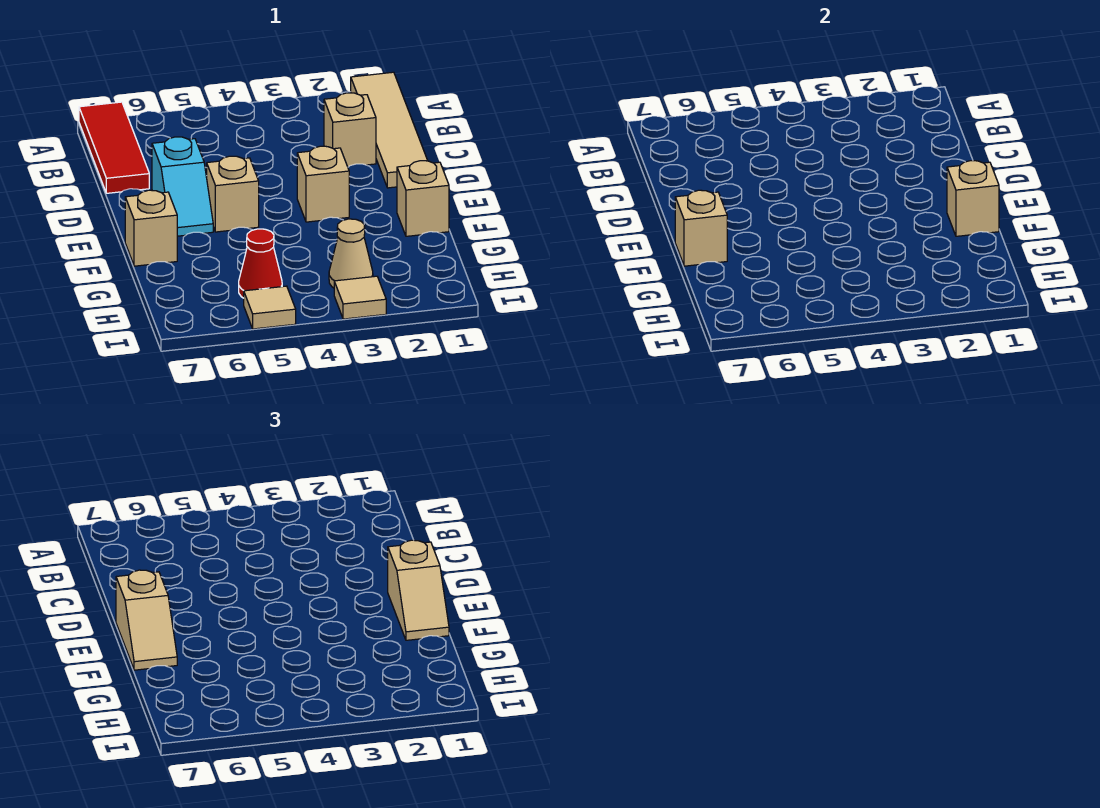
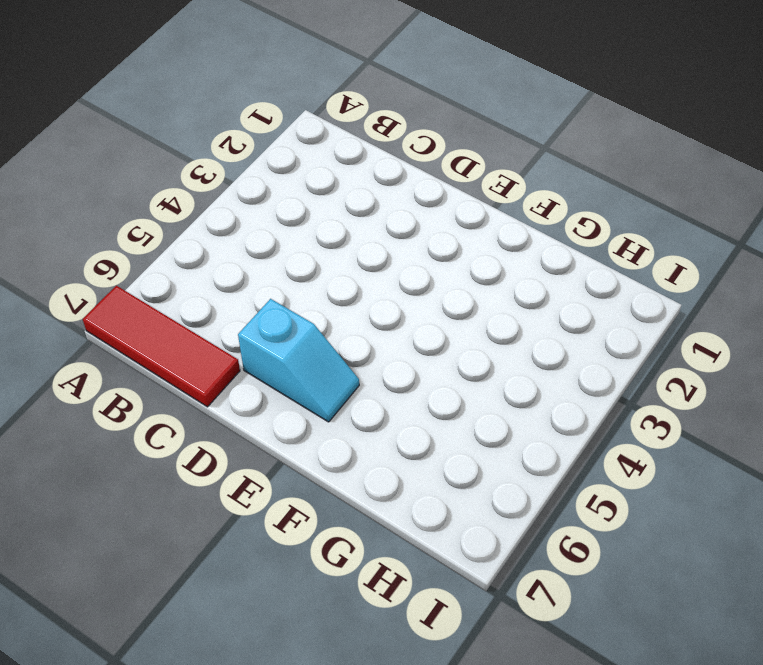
none -> tan tile A1:D1 level 1
none -> tan brick C2 level 1
none -> tan brick E3 level 1

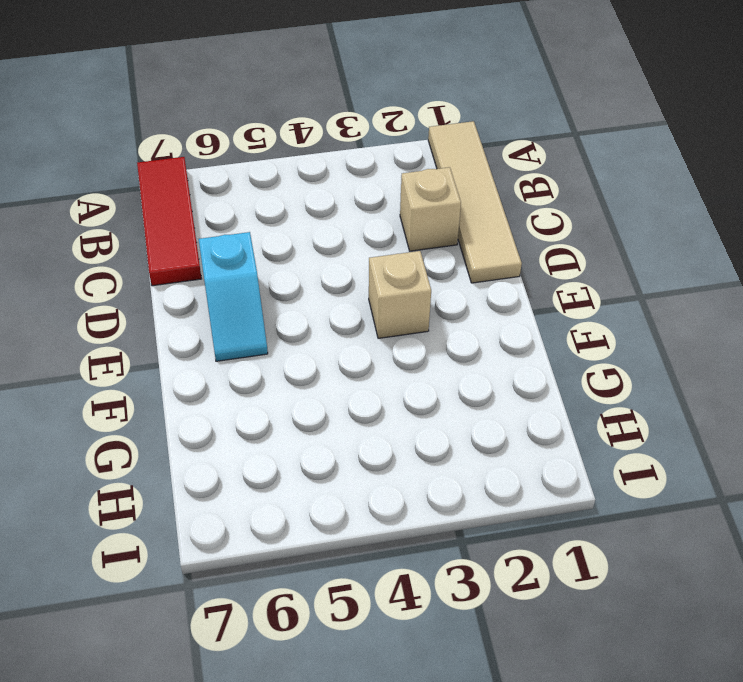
none -> tan brick E5 level 1
none -> tan brick F1 level 1
none -> tan brick F7 level 1

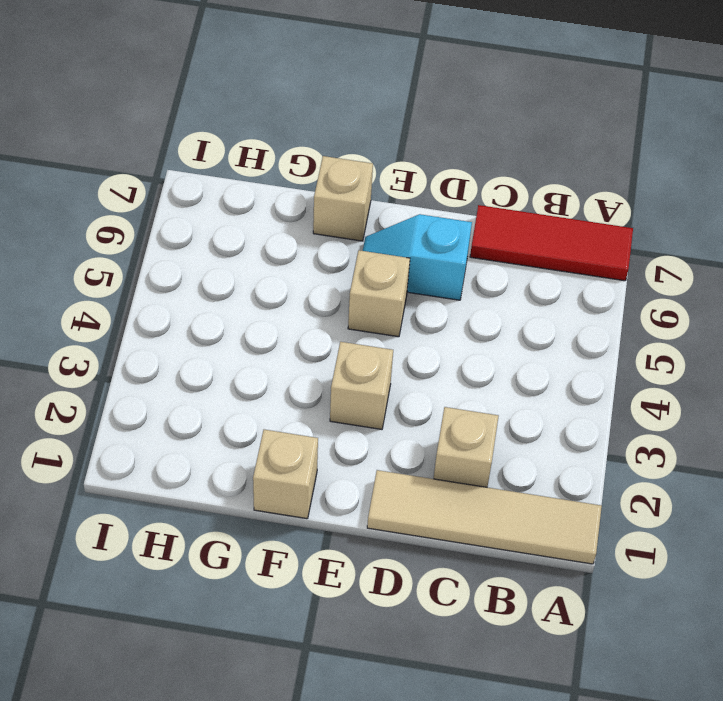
none -> tan cone H3 level 1
none -> red cone H5 level 1
none -> tan tile I3 level 1

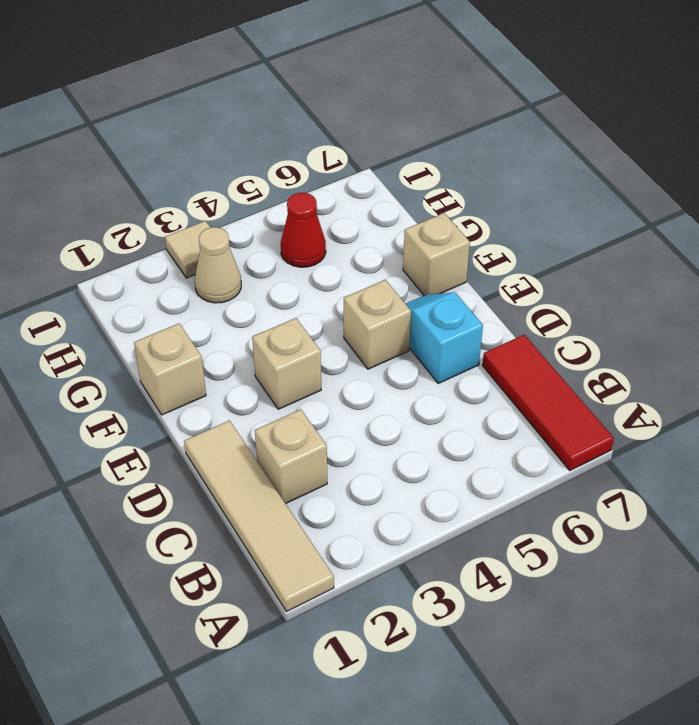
none -> tan tile I5 level 1
none -> tan brick F1 level 2
none -> tan brick F7 level 2

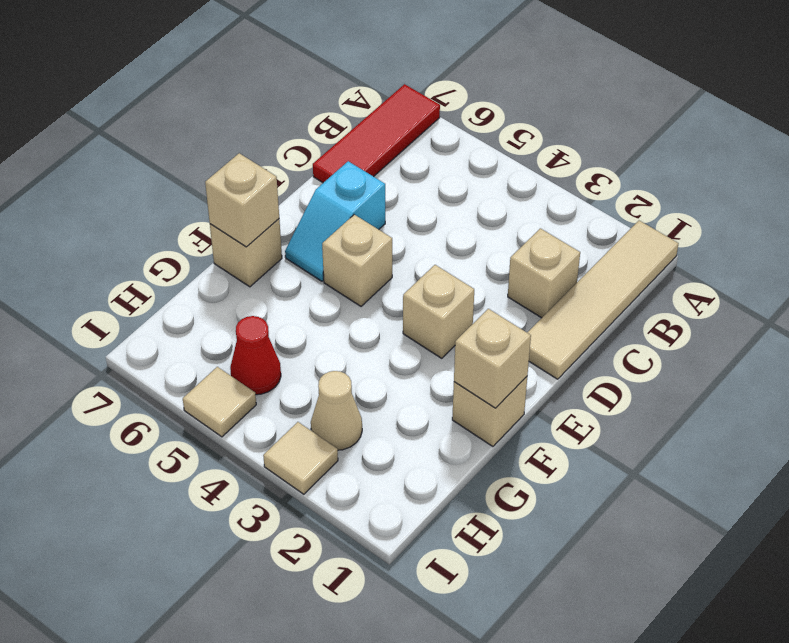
none -> tan slope E1:F1 level 3 top E
none -> tan slope E7:F7 level 3 top E

